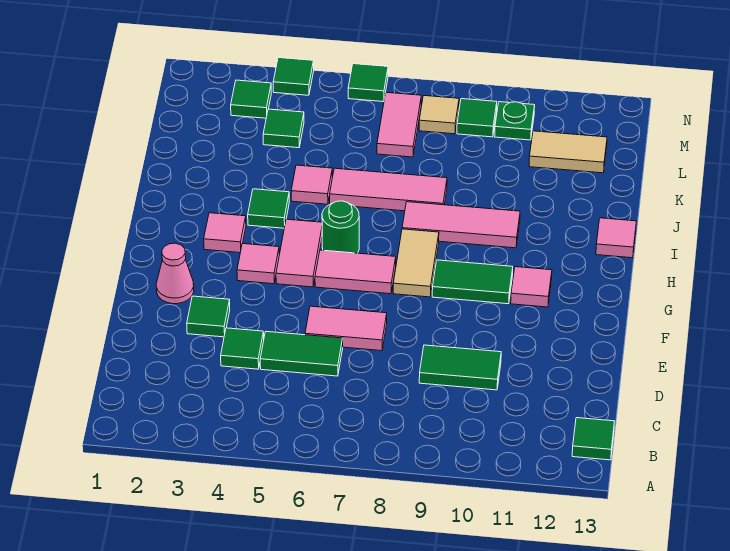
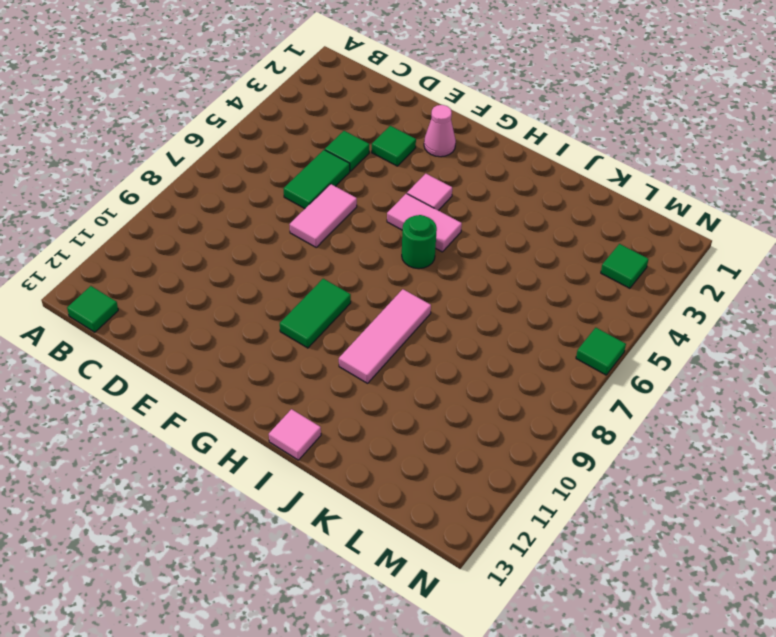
none -> green tile D9:D10 level 1
none -> pink tile G6:G7 level 1
none -> tan tile G8:H8 level 1

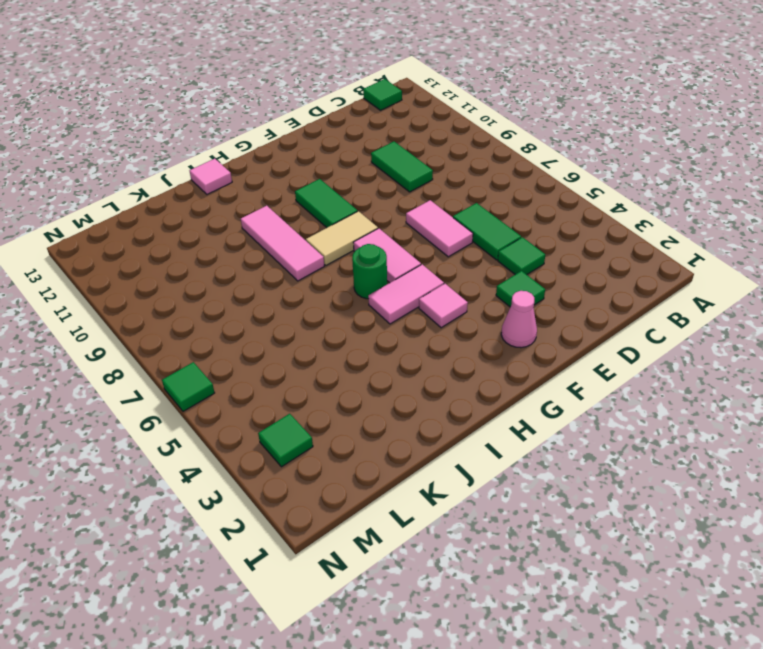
none -> pink tile G11 level 1
none -> pink tile H3 level 1
none -> green tile I4 level 1

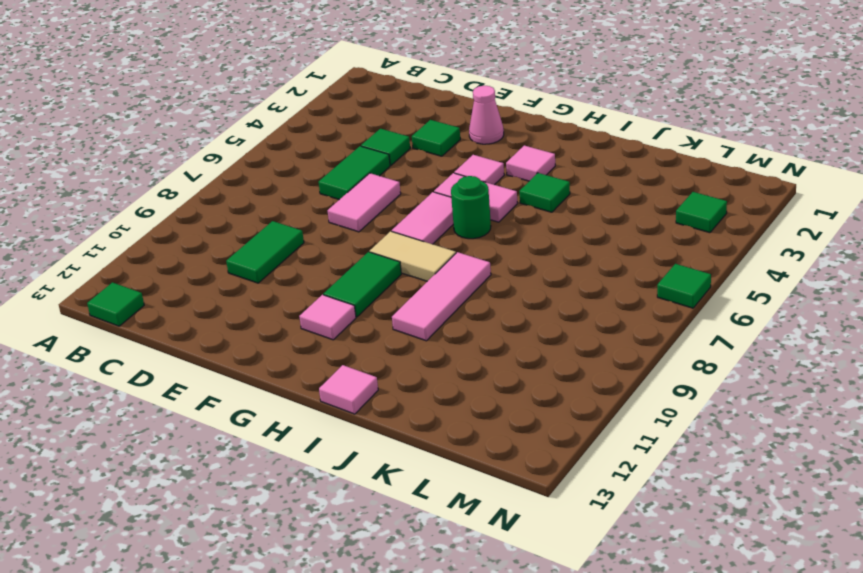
none -> pink tile J5 level 1
none -> pink tile J6:J8 level 1
none -> green tile L4 level 1

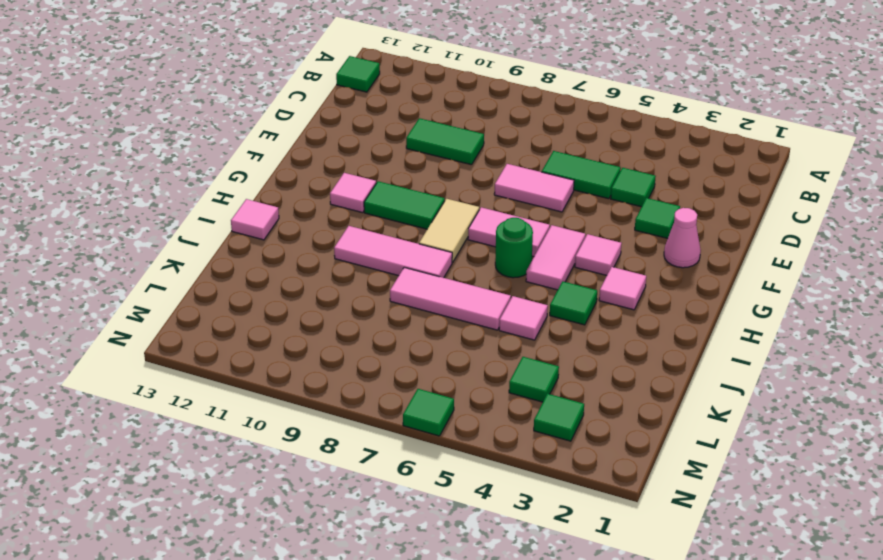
none -> pink tile L7:M7 level 1
none -> tan tile L11:L12 level 1
none -> tan tile M8 level 1

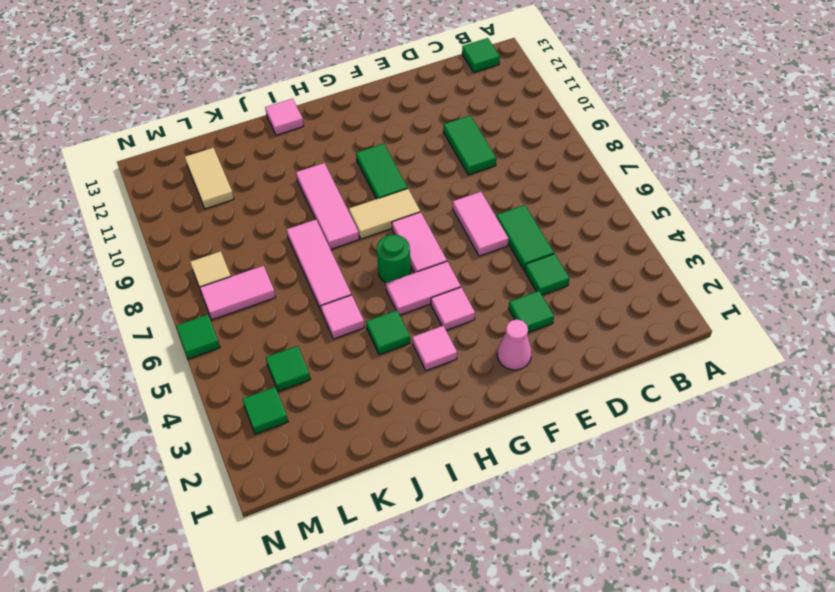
none -> pink tile G11 level 1
none -> green tile M9 level 1
none -> green plate M10 level 1

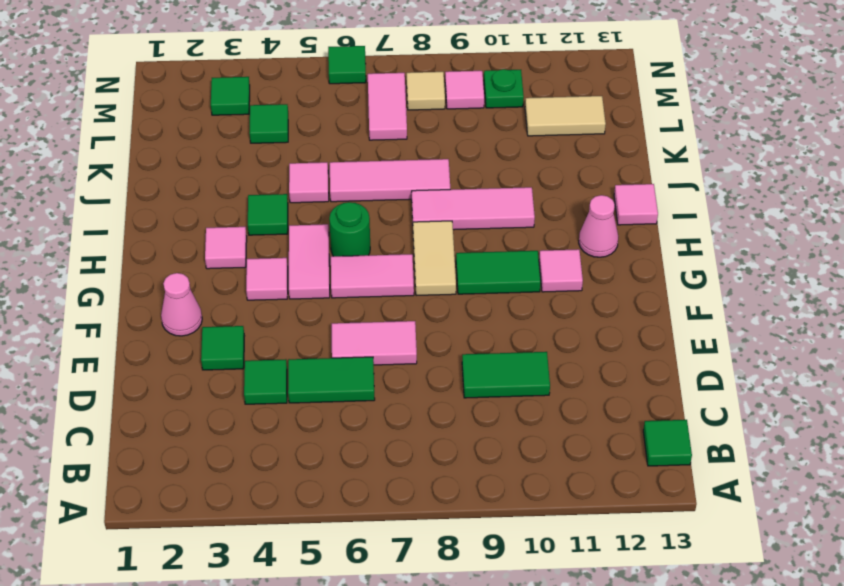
pink cone H12 level 1 -> none
pink tile M9 level 1 -> green tile M9 level 1
none -> green tile N4 level 1

